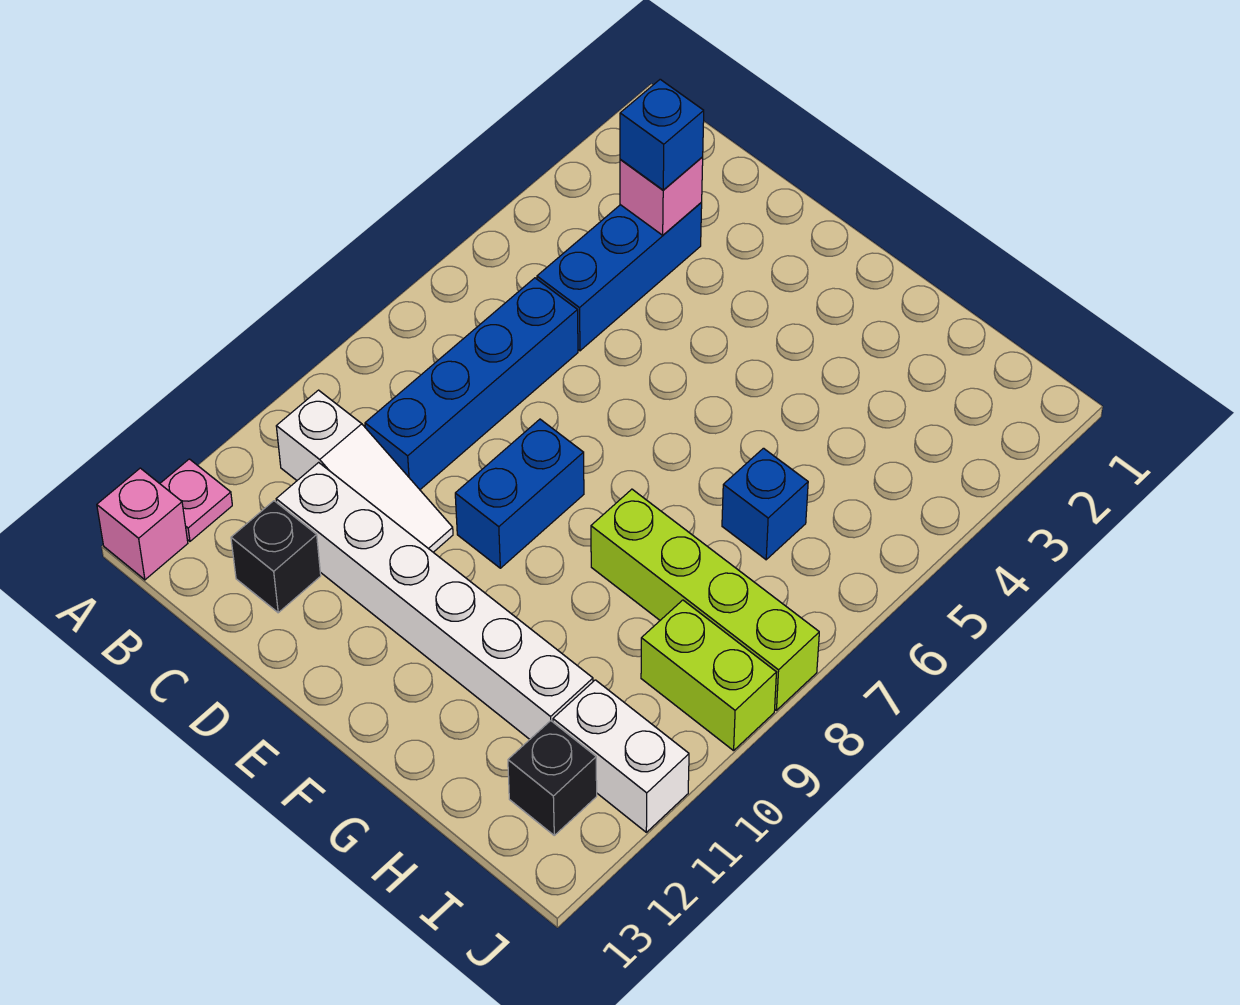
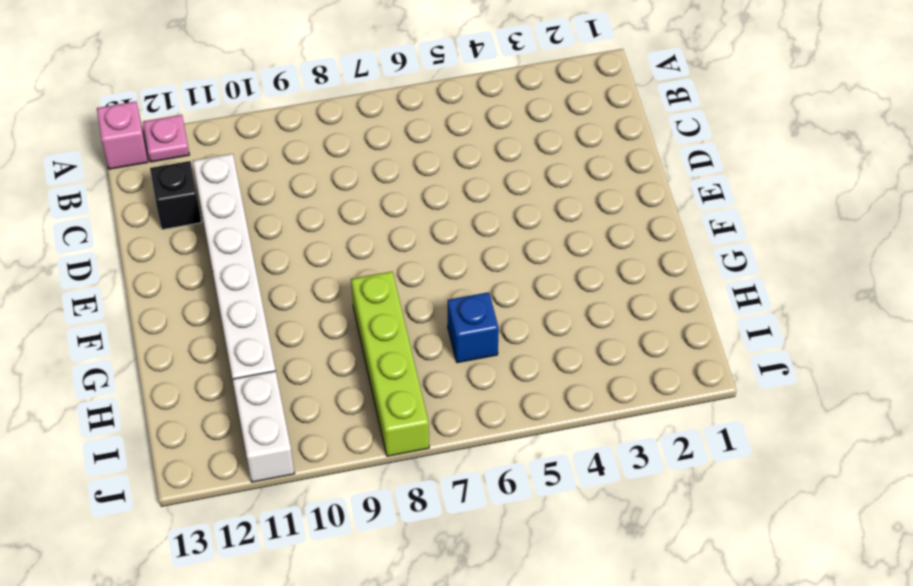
none -> white slope B10:D10 level 1 top B
none -> blue brick C3:C5 level 1
none -> blue brick C6:C9 level 1

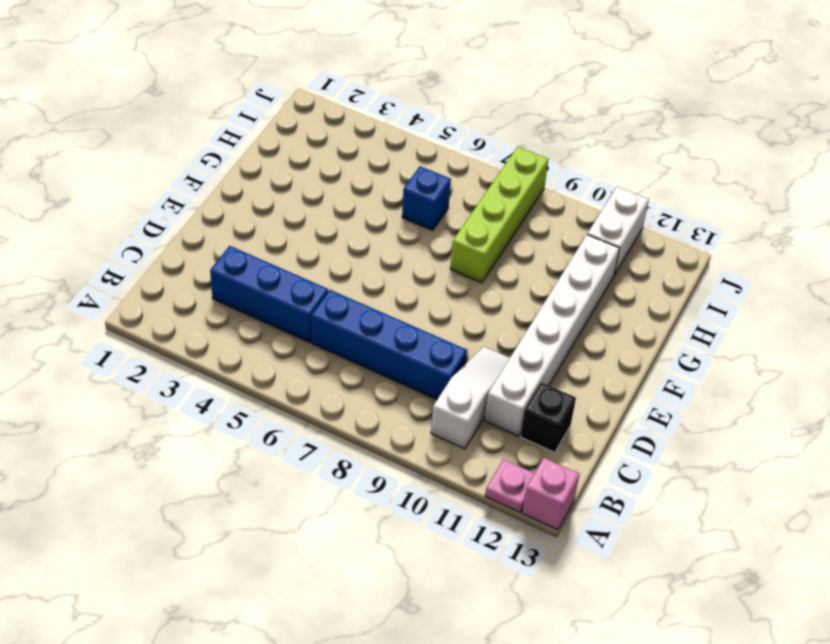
none -> blue brick E8:E9 level 1
none -> lime brick I9:J9 level 1
none -> black brick I12 level 1

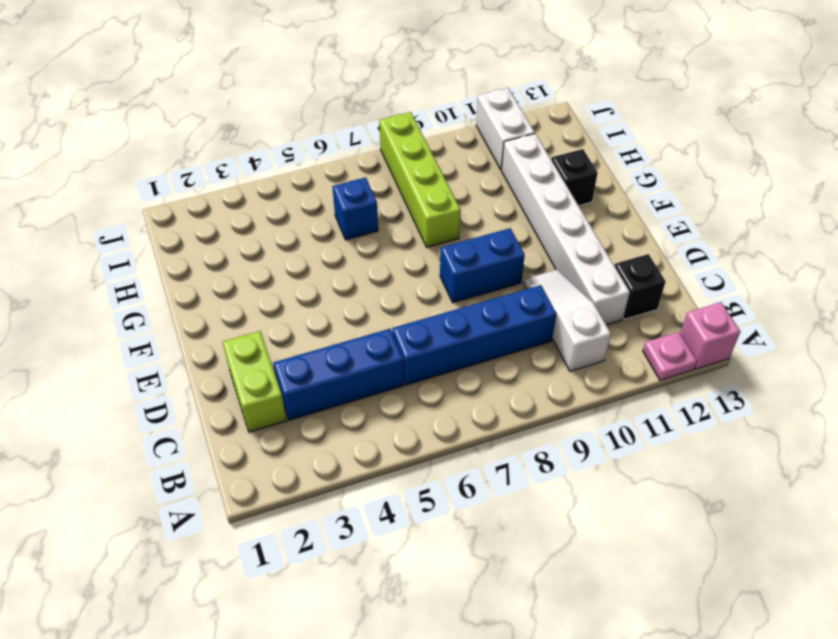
lime brick C2:D2 level 1 -> lime brick I9:J9 level 1
black brick G12 level 1 -> black brick I12 level 1
none -> pink brick C3 level 2
none -> blue brick C3 level 3

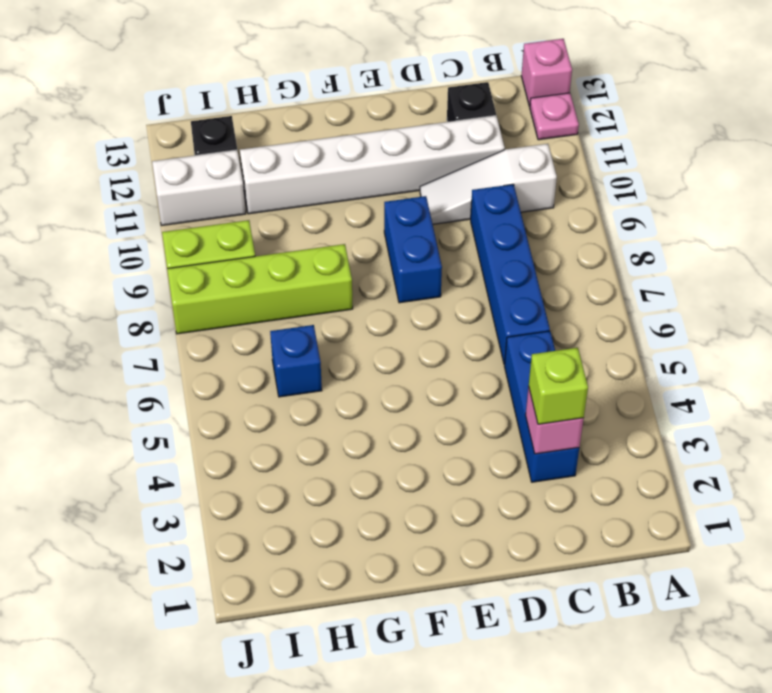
lime brick C3 level 3 -> blue brick C3 level 3

